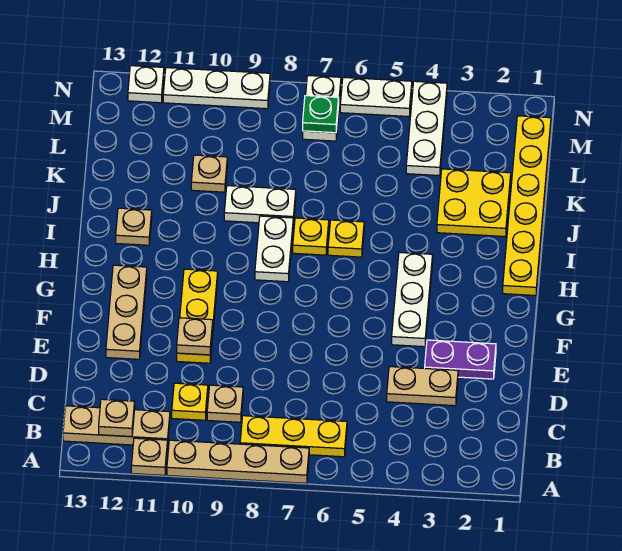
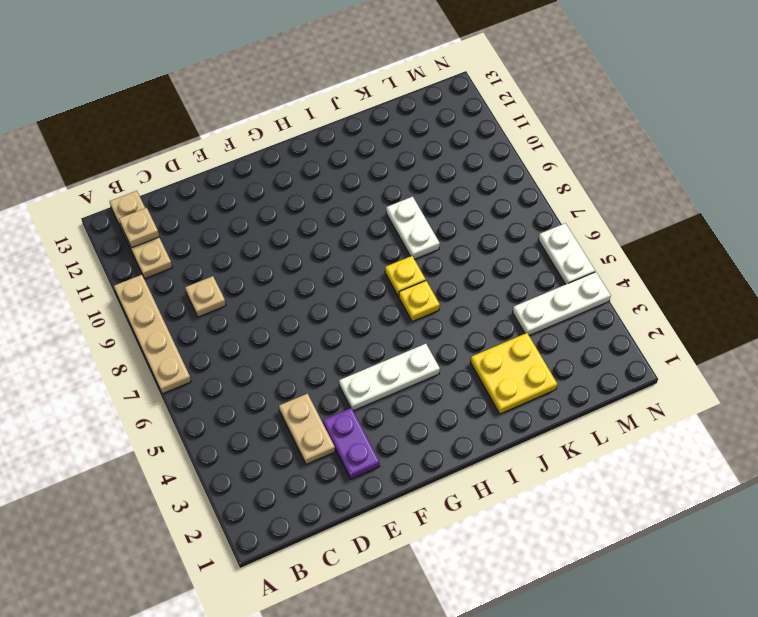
none -> tan plate A11 level 1
none -> yellow plate B6:B8 level 1
none -> yellow plate C10 level 1

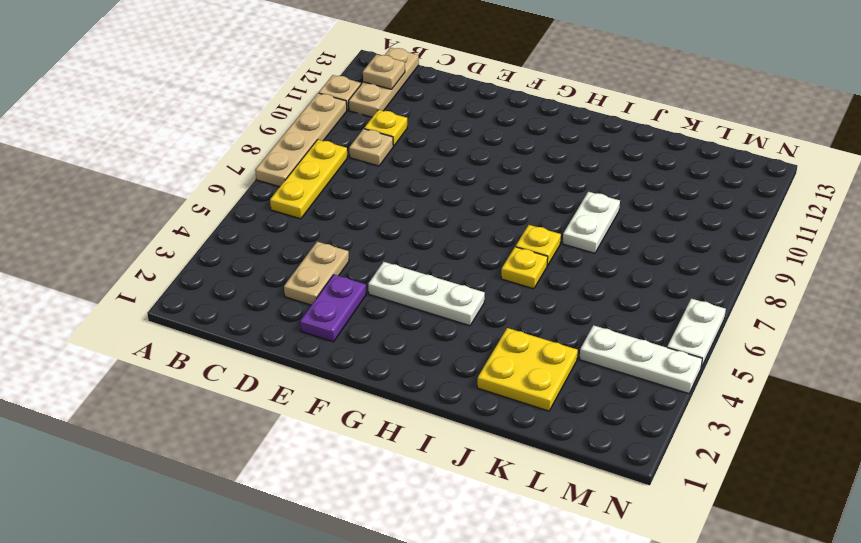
none -> yellow plate E10:G10 level 1
none -> tan plate E12:G12 level 1
none -> yellow plate H1:M1 level 1

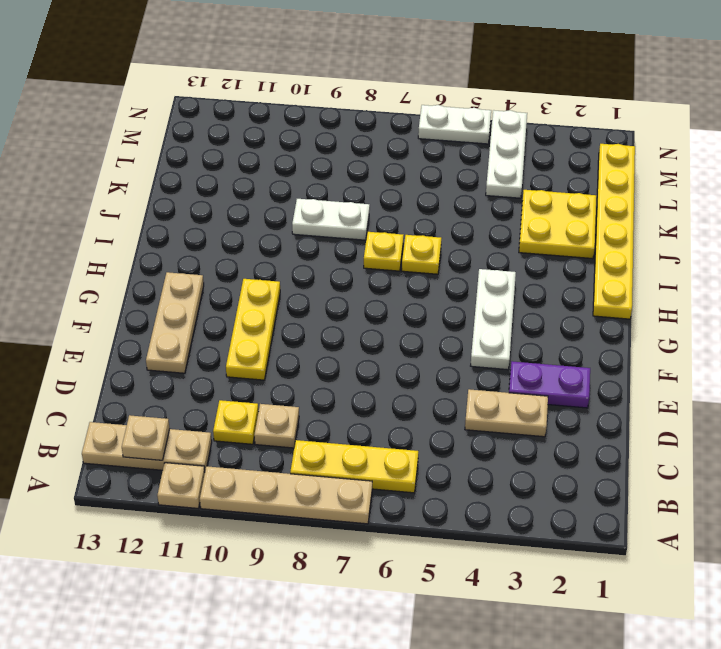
none -> white plate H8:I8 level 1
none -> tan plate I12 level 1
none -> tan plate K10 level 1

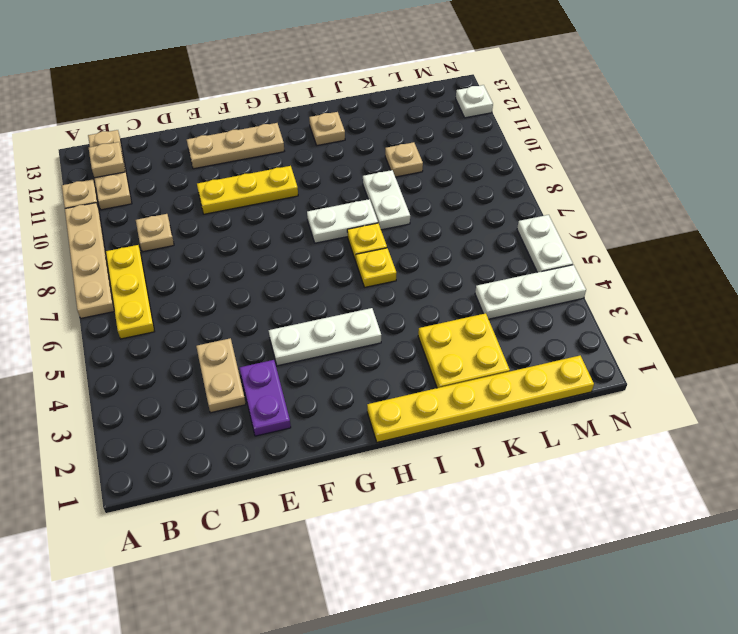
none -> yellow plate C10 level 1
none -> white plate M7:N7 level 1
none -> white plate N9:N11 level 1

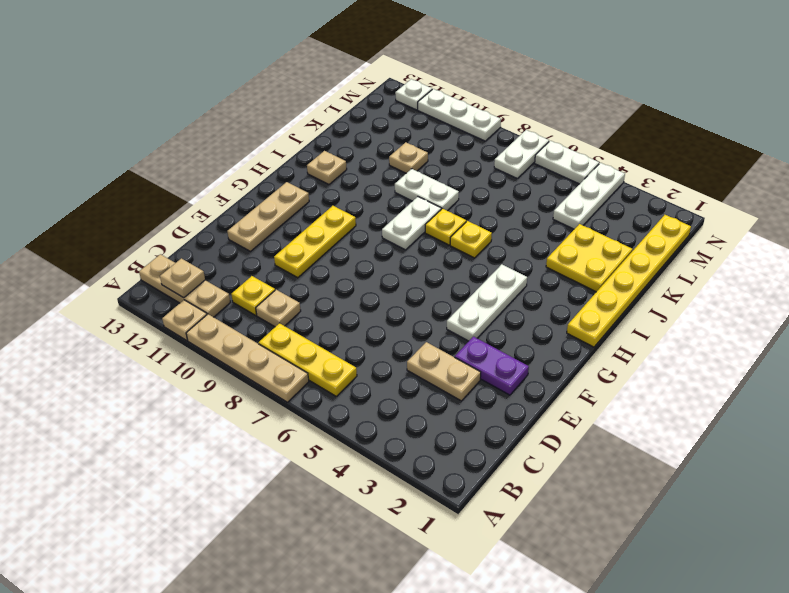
none -> tan plate E10 level 2
none -> green plate M7 level 2

